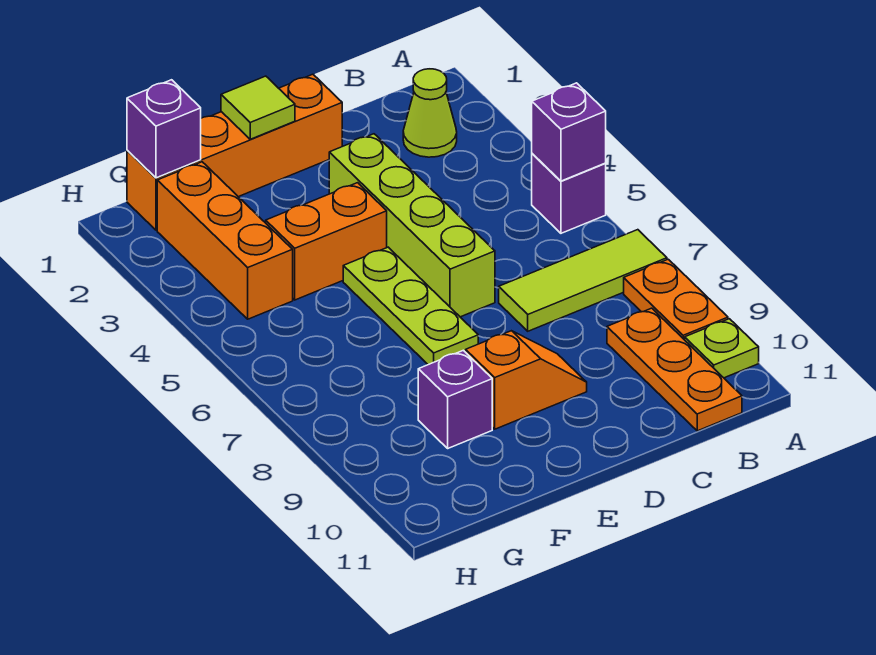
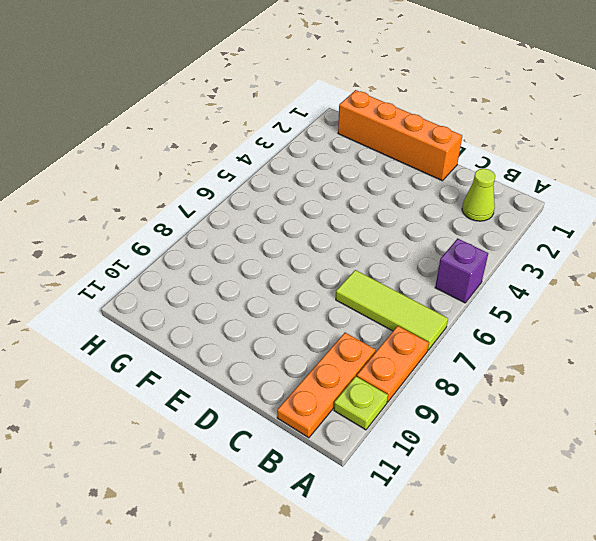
none -> lime brick D3:D6 level 1
none -> orange slope D9:E9 level 1 top E
none -> orange brick E4:F4 level 1

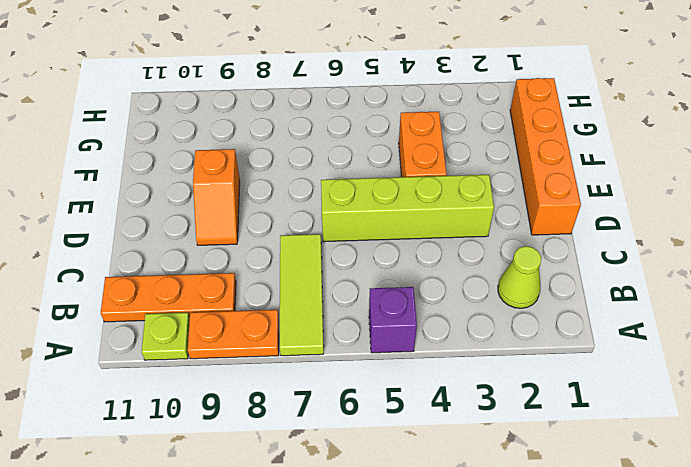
none -> lime plate E5:E7 level 1
none -> purple brick F9 level 1
none -> orange brick G2:G4 level 1

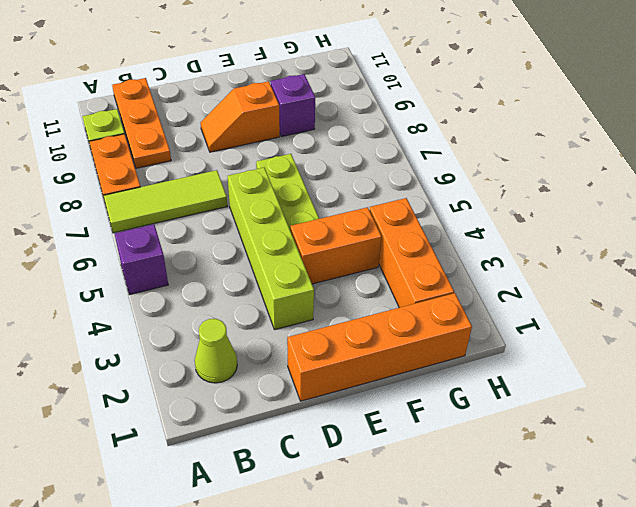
none -> purple brick A5 level 2
none -> lime tile E1 level 2
none -> purple brick G1 level 2

